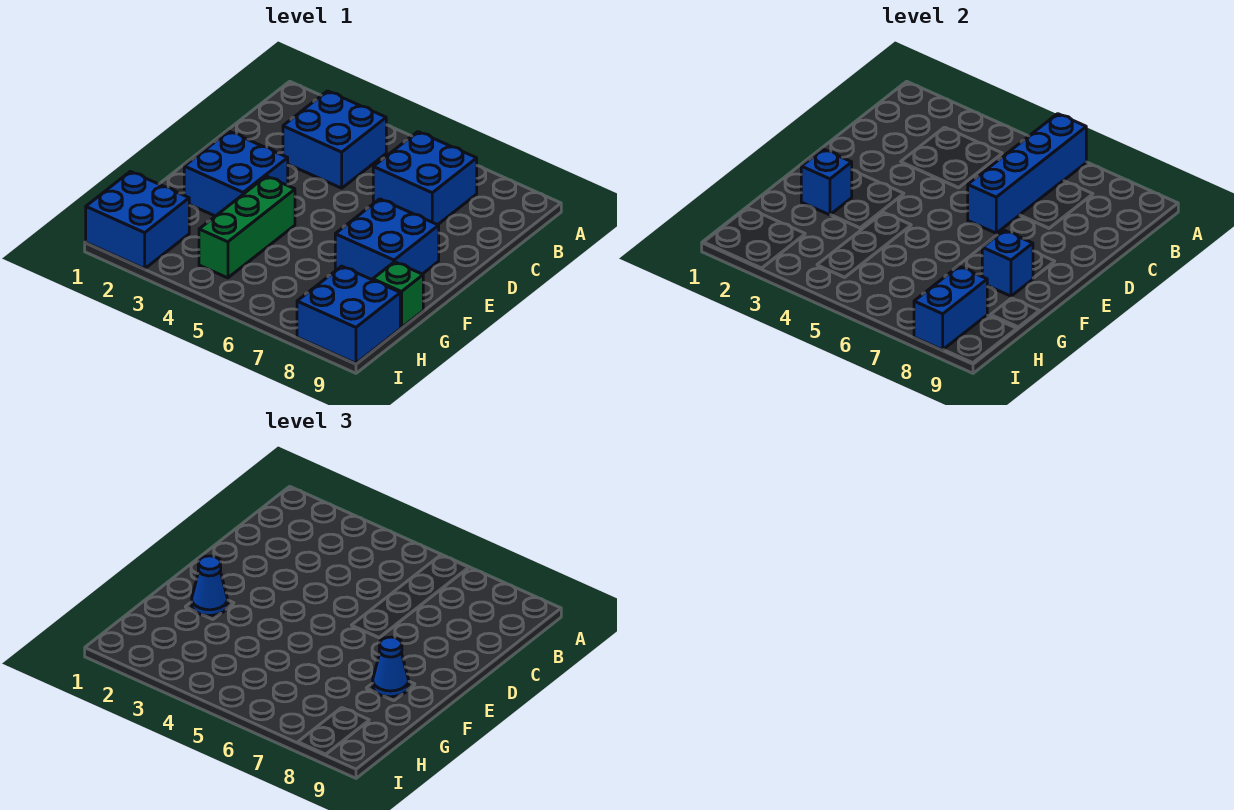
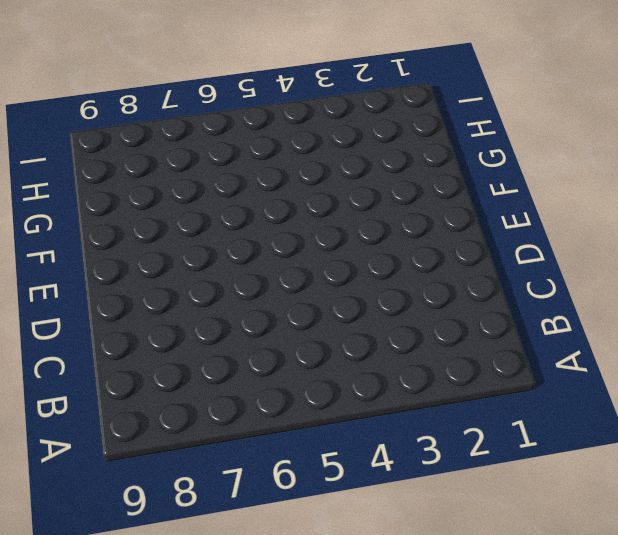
none -> blue brick B3:C4 level 1
none -> blue brick B6:C7 level 1
none -> blue brick E2:F3 level 1

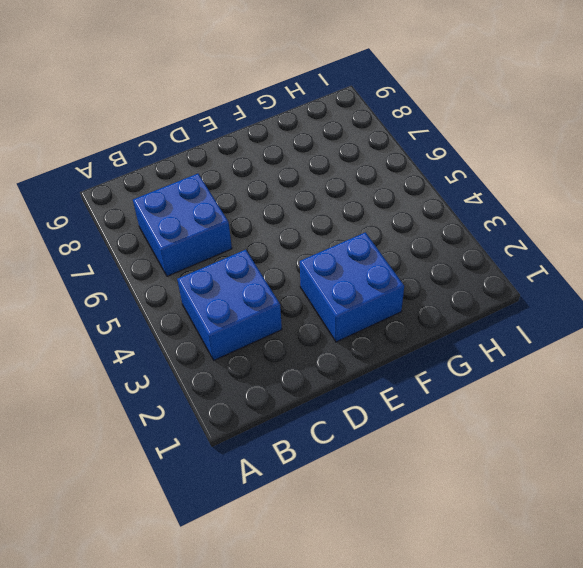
none -> blue brick E7:F8 level 1
none -> green brick F4:H4 level 1
none -> green brick G9 level 1

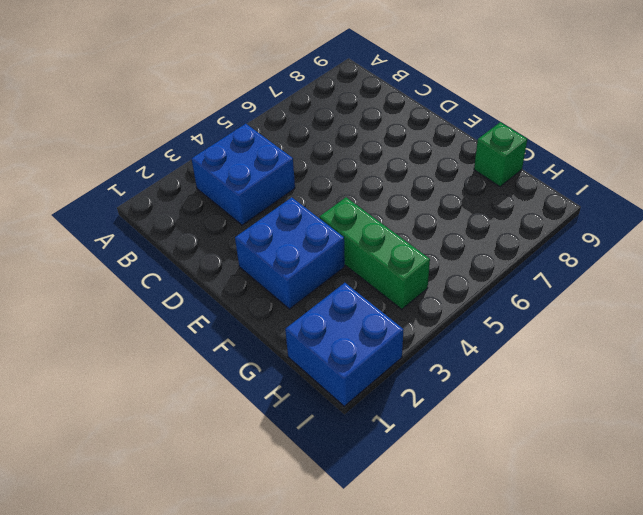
none -> blue brick B6:C7 level 1
none -> blue brick E7:F8 level 1
none -> blue brick H8:I9 level 1

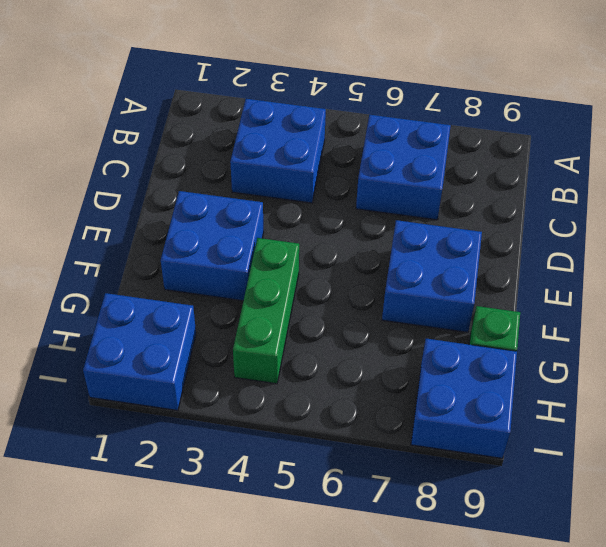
none -> blue brick A6:D6 level 2
none -> blue brick F2 level 2
none -> blue brick F8 level 2

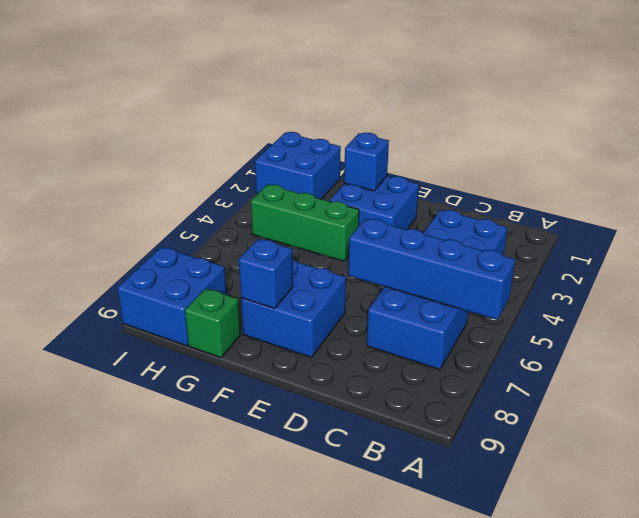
none -> blue brick H8:I8 level 2
none -> blue cone F2 level 3
none -> blue cone F8 level 3

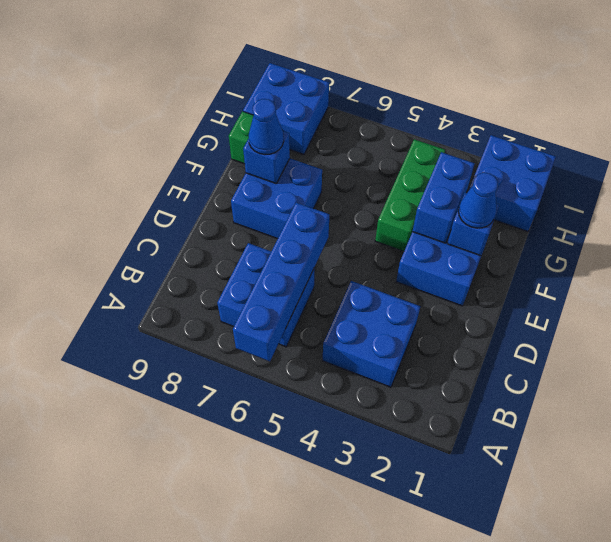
blue brick F3:G3 level 2 -> blue brick H8:I8 level 2

